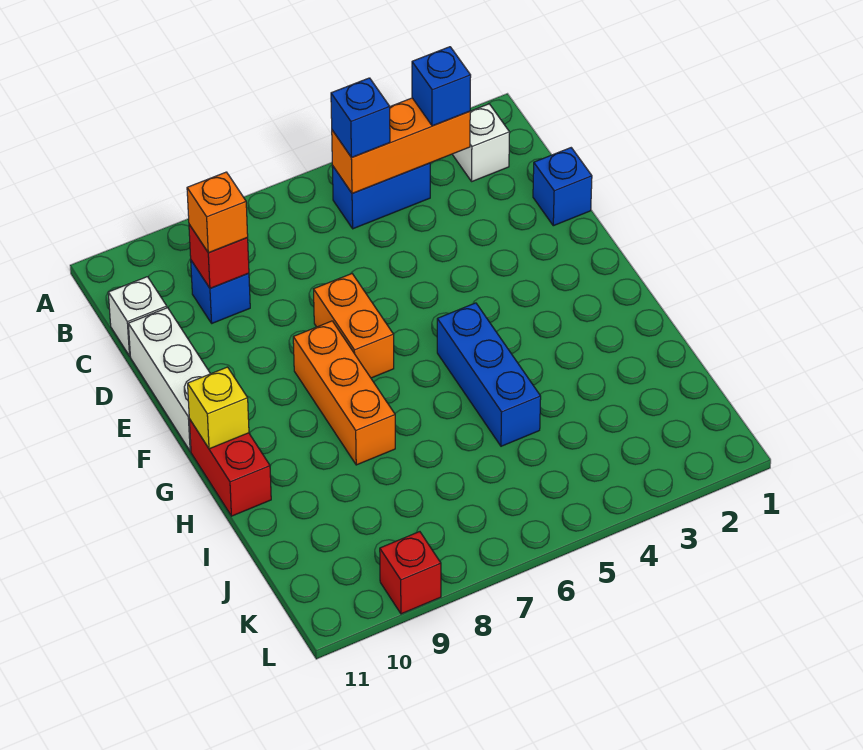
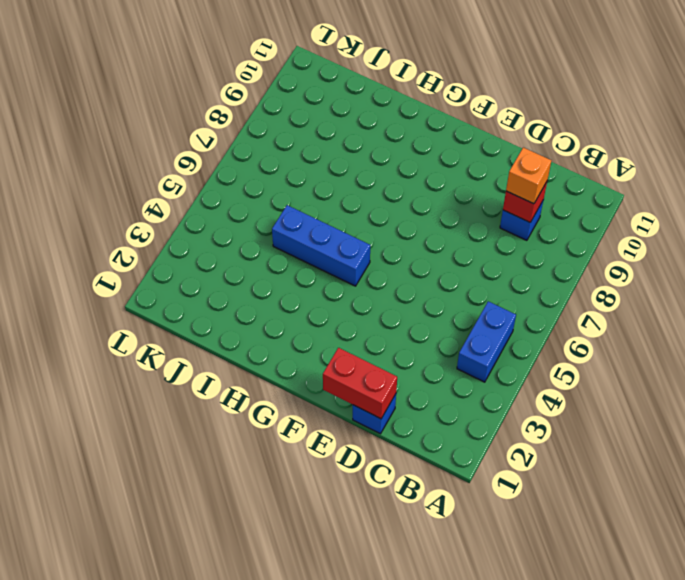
red brick D1:E1 level 2 -> red brick G11:H11 level 1
none -> white brick B2 level 1
none -> white brick C11 level 1
none -> white brick D11:F11 level 1

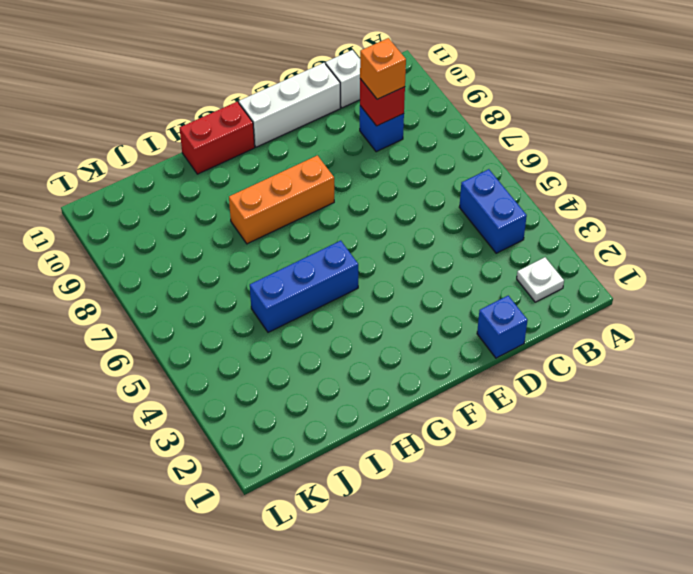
white plate B2 level 1 -> white brick B2 level 1
none -> orange brick E7:F7 level 1
none -> red brick L9 level 1
none -> orange brick B3:B5 level 2

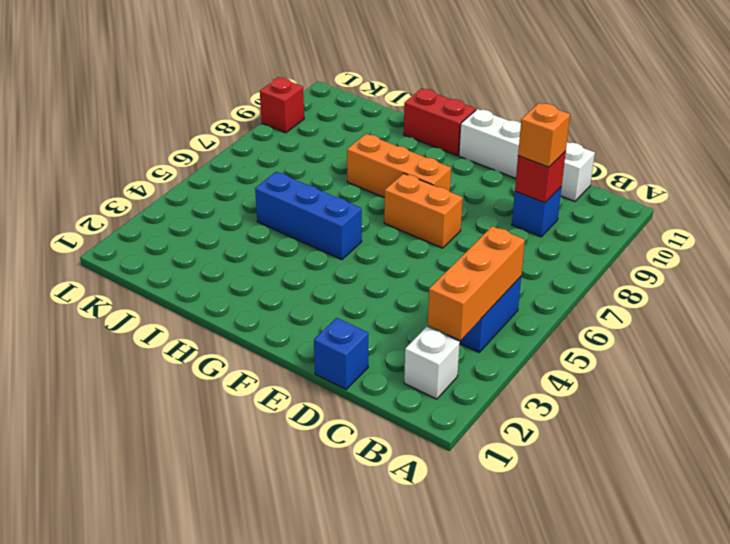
none -> yellow brick G11 level 2
none -> blue brick B3 level 3
none -> blue brick B5 level 3

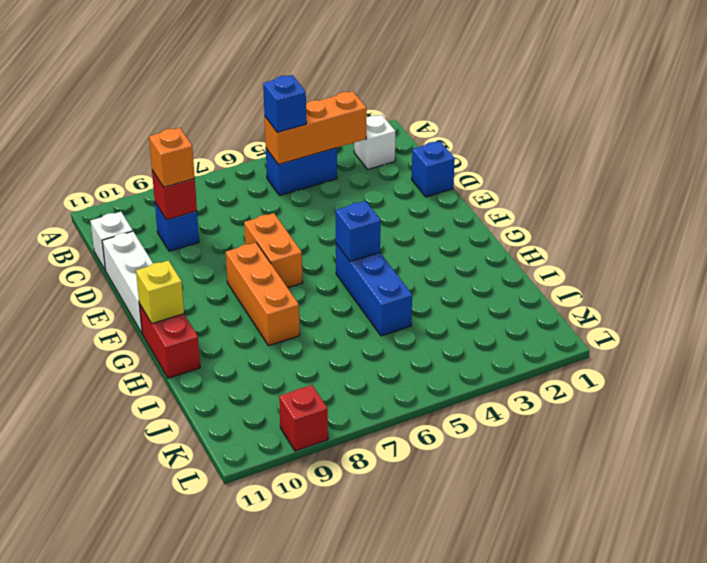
blue brick G5 level 2 -> blue brick B3 level 3

